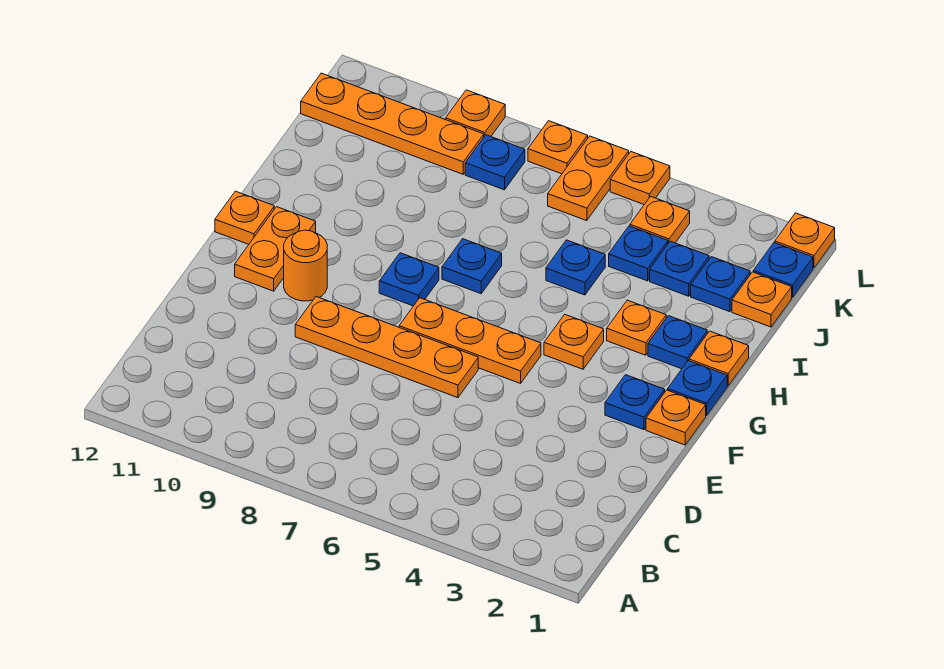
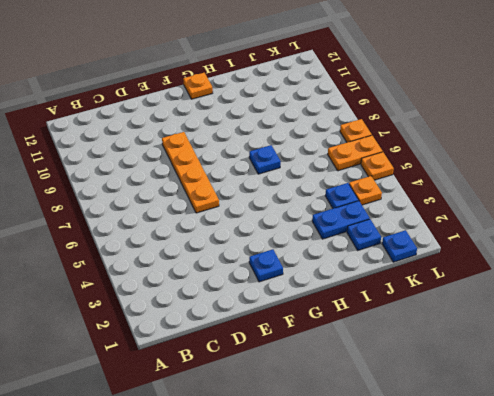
blue plate I3:J3 level 1 -> blue plate J3 level 1
none -> orange plate F1 level 1
none -> orange plate F5:F7 level 1
none -> orange round brick F10 level 1

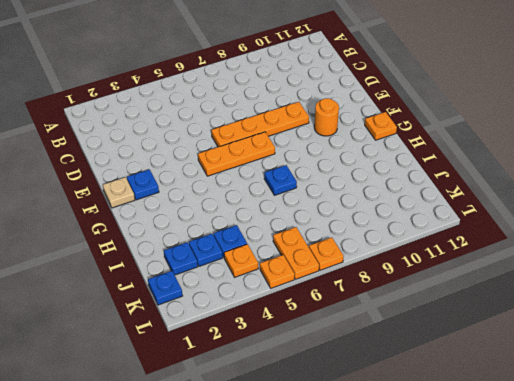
tan plate F1 level 1 -> orange plate F1 level 1
none -> orange plate F11:G11 level 1
none -> blue plate G1 level 1
none -> orange plate G4 level 1

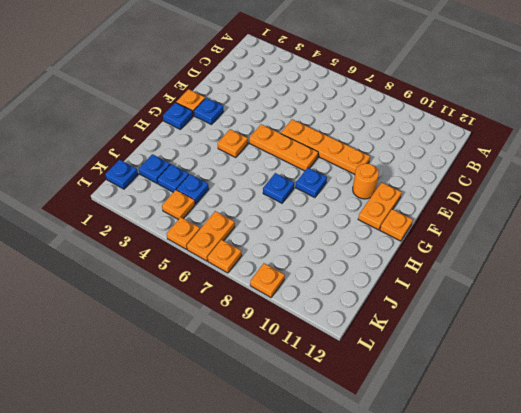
none -> orange plate H1 level 1
none -> blue plate H2 level 1
none -> orange plate H3 level 1

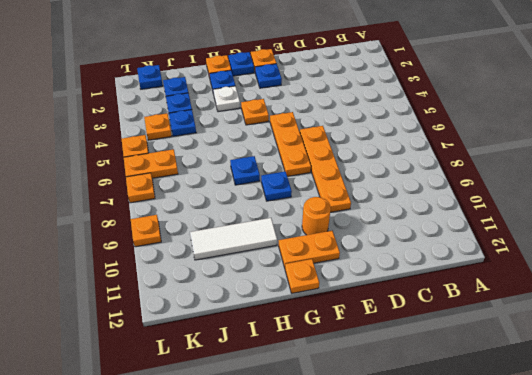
white plate H3 level 1 -> orange plate H3 level 1
white tile H10:J10 level 1 -> none
none -> blue plate I5 level 1
none -> orange plate J1 level 1
none -> blue plate K8 level 1

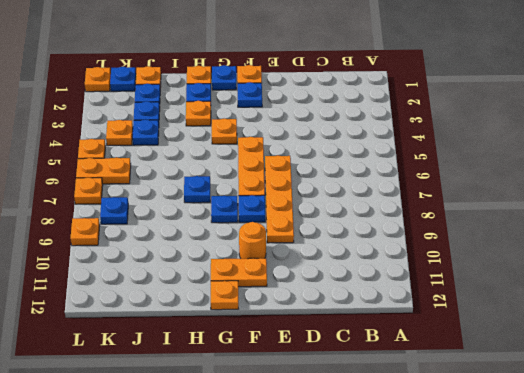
blue plate F8 level 1 -> blue plate I5 level 1
none -> orange plate K9:K12 level 1

